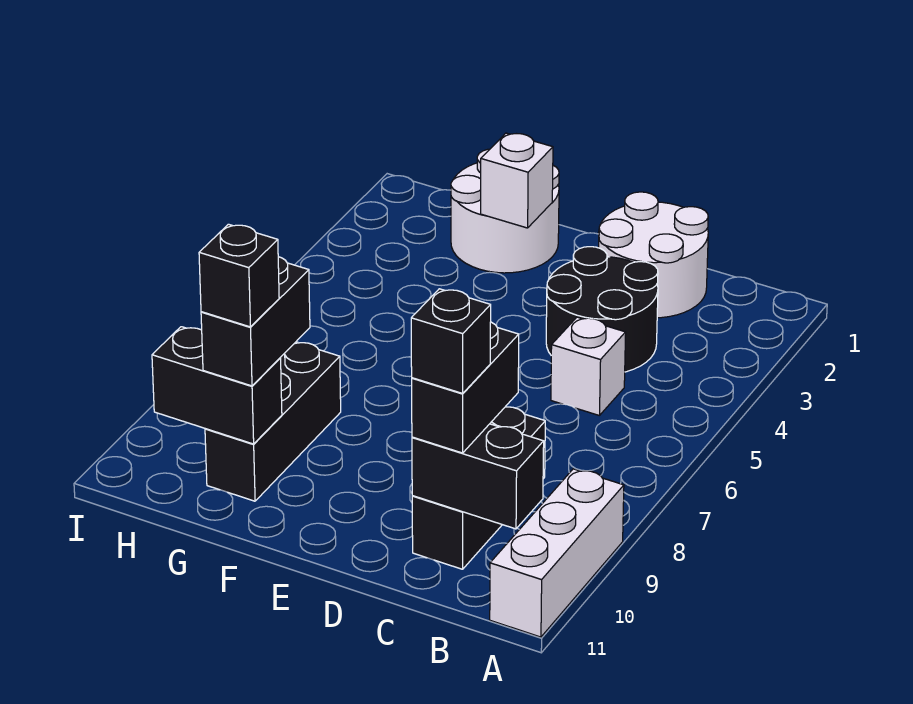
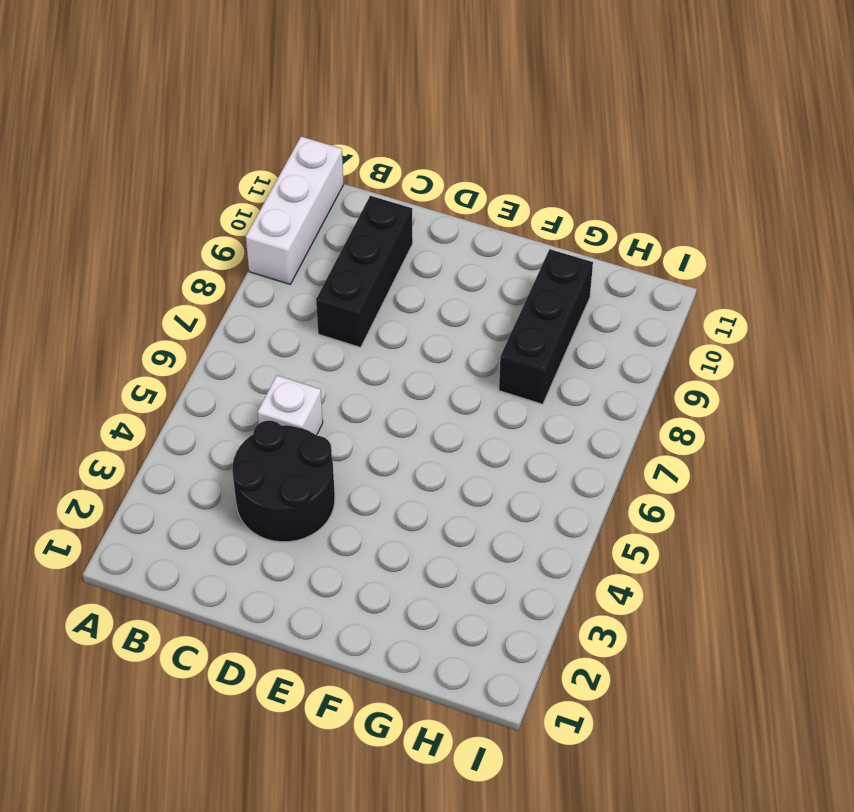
none -> white round brick C1:D2 level 1
none -> white round brick F1:G2 level 1
none -> black brick B10:C10 level 2

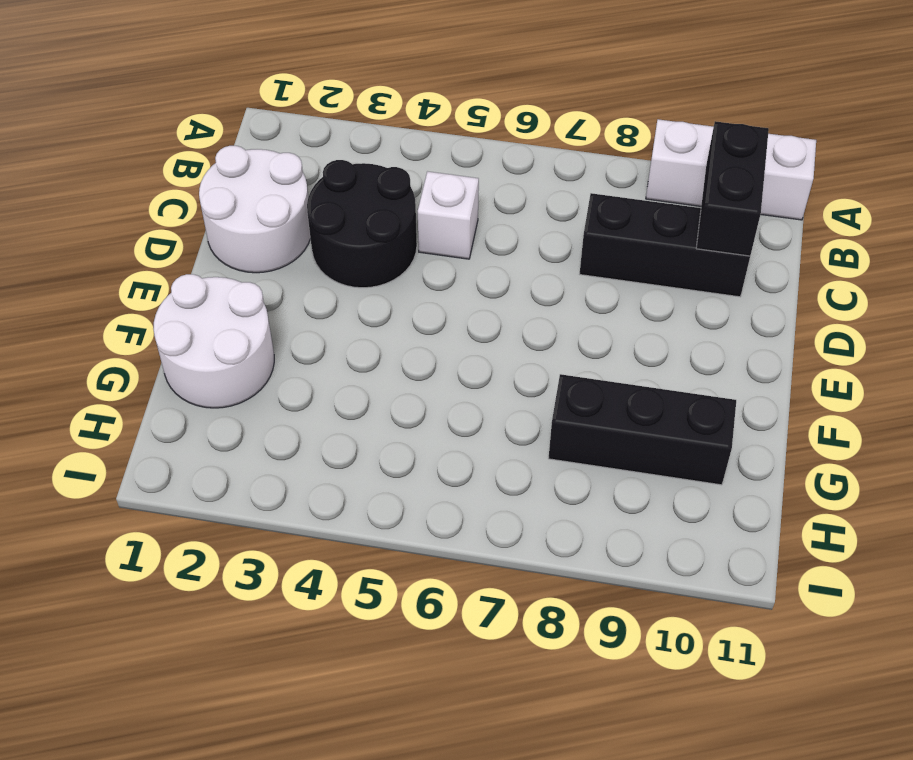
none -> white brick F2 level 2
none -> black brick G10:H10 level 2
none -> black brick C9:C10 level 3

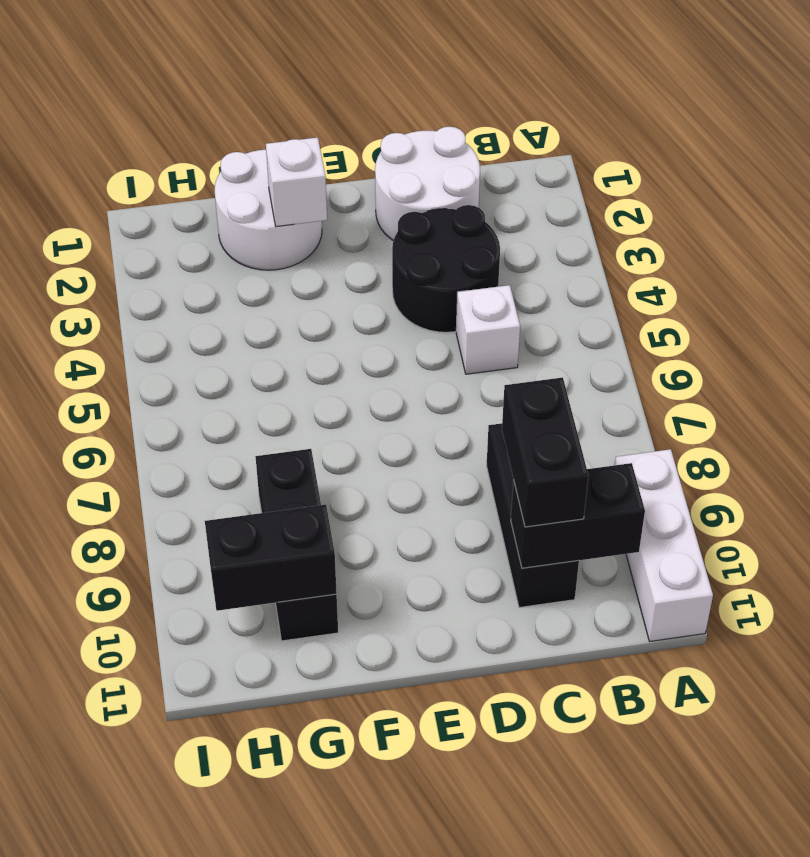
none -> black brick G9:G10 level 3
none -> black brick C10 level 4
none -> black brick G10 level 4

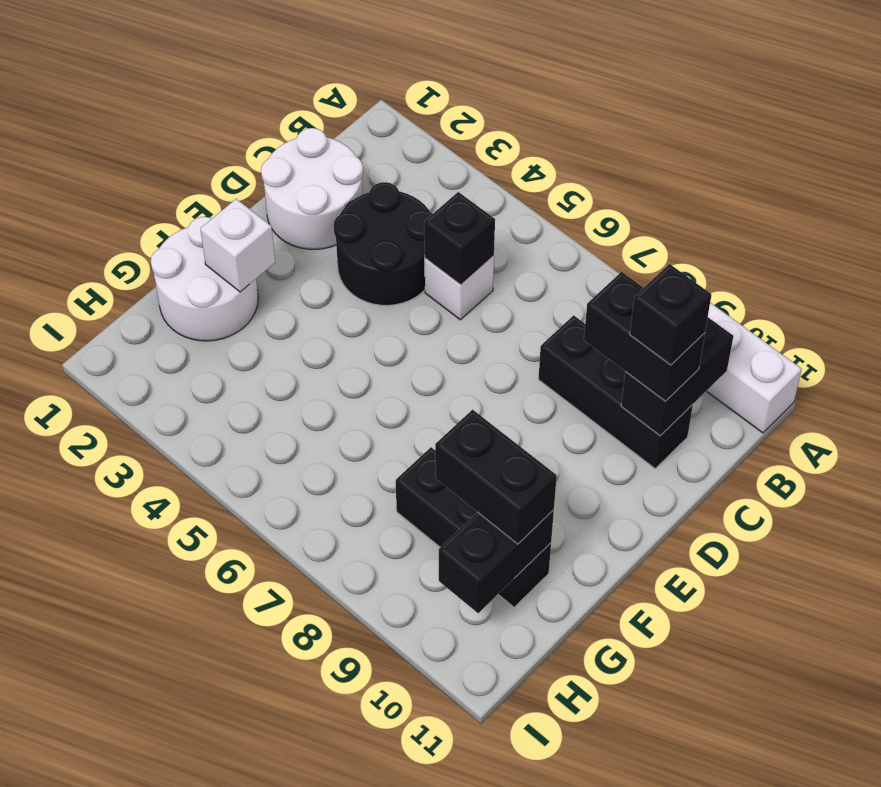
black brick C5 level 2 -> black brick G10 level 4

